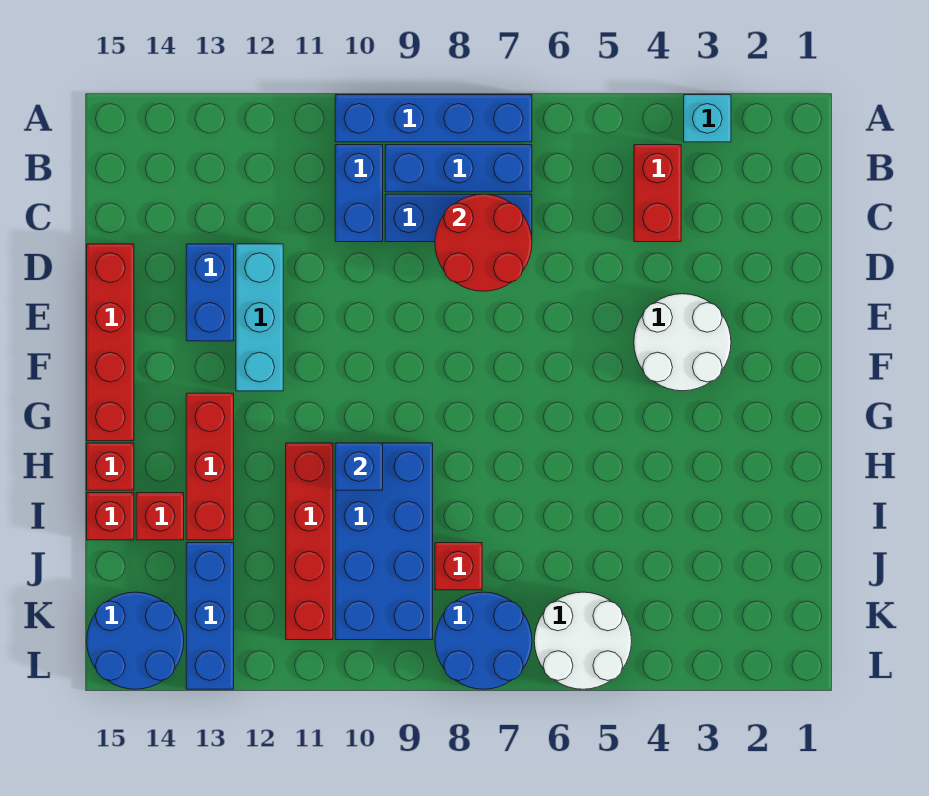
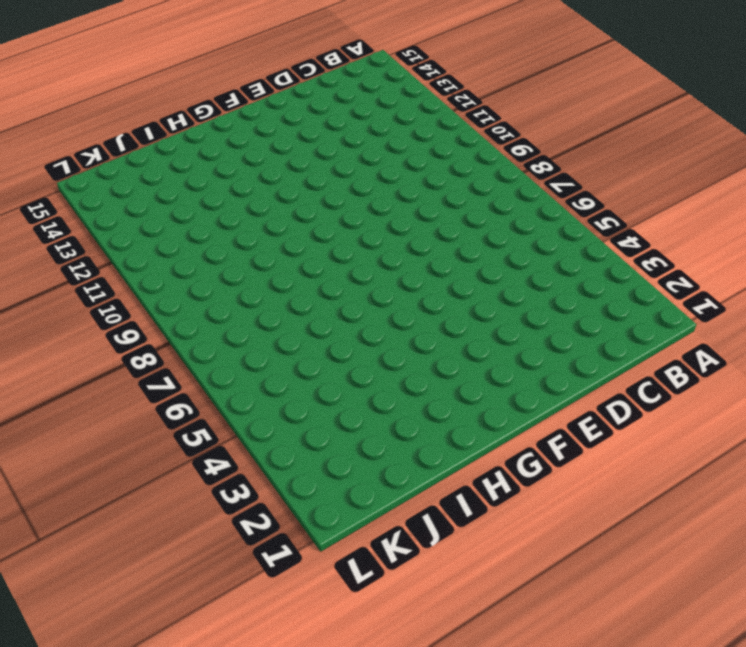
none -> cyan brick A3 level 1
none -> blue brick A7:A10 level 1
none -> red brick B4:C4 level 1

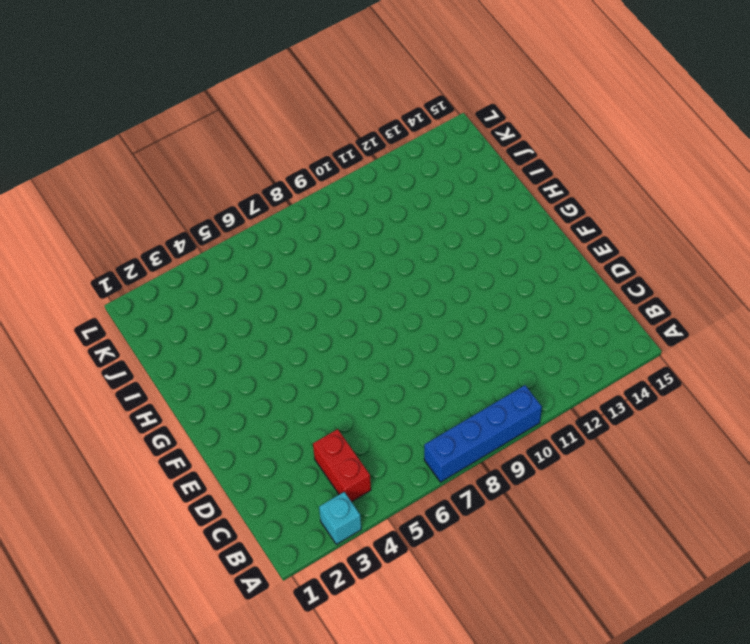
none -> blue brick B7:B9 level 1
none -> blue brick B10:C10 level 1
none -> blue brick C7:C9 level 1

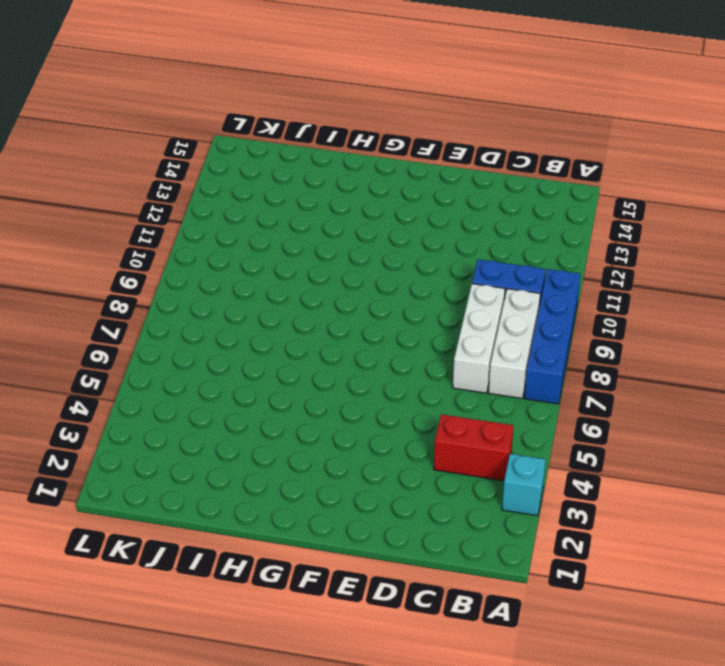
white brick B7:B9 level 1 -> blue brick B7:B9 level 1
white brick C7:C9 level 1 -> blue brick C7:C9 level 1
none -> cyan brick D12:F12 level 1
none -> blue brick D13:E13 level 1
none -> red brick D15:G15 level 1

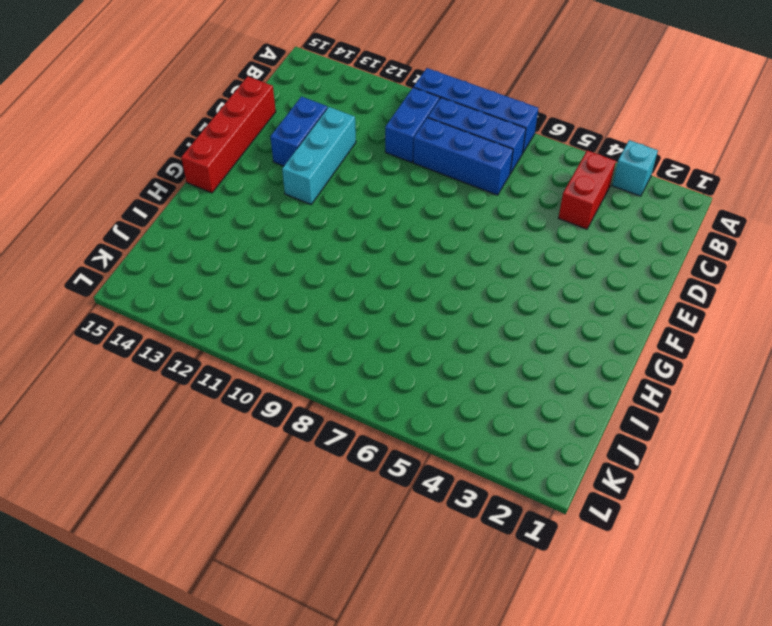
none -> white round brick E3:F4 level 1
none -> red brick G13:I13 level 1
none -> blue brick H9:K10 level 1

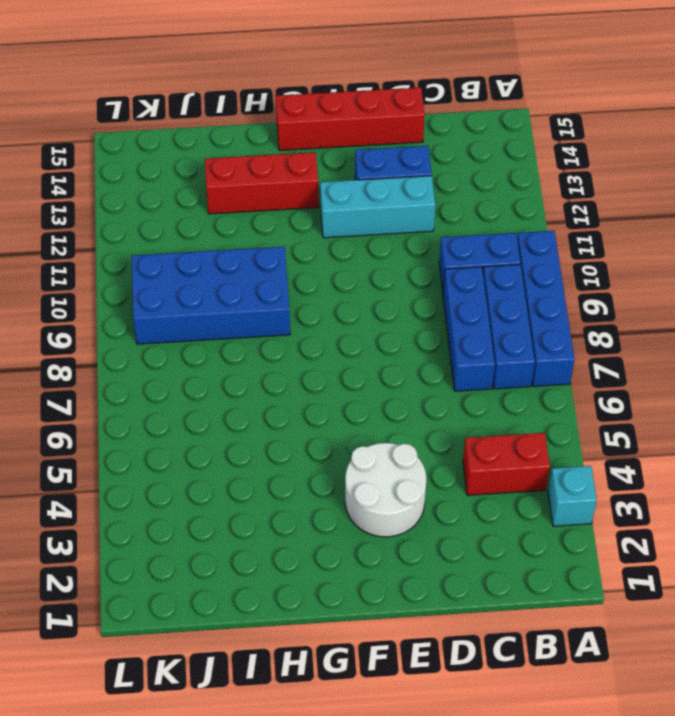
none -> red brick H11:K11 level 1
none -> red brick H15 level 1
none -> red brick I14 level 1

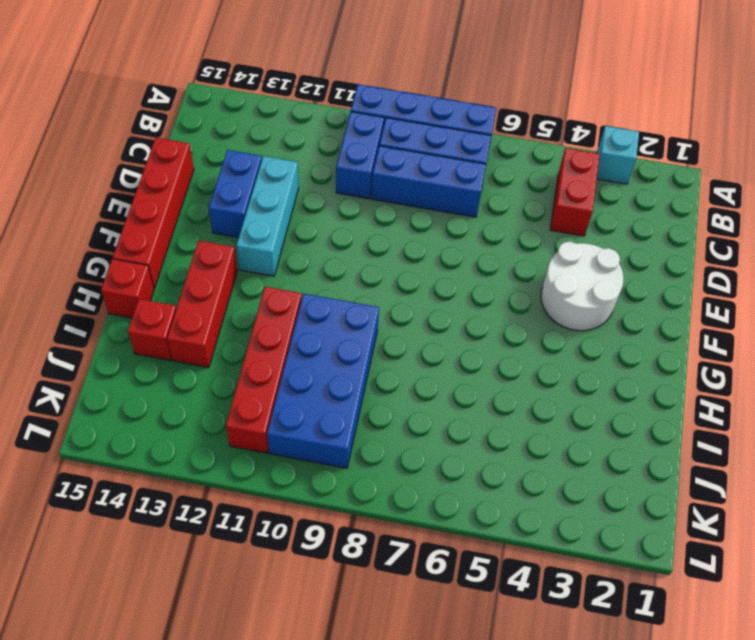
none -> red brick I15 level 1
none -> red brick J8 level 1
none -> blue brick J13:L13 level 1

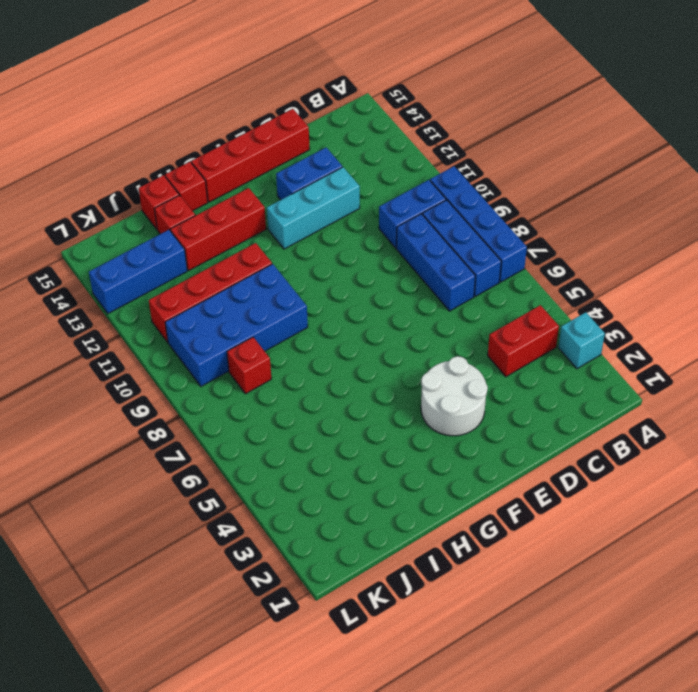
none -> white round brick K5:L6 level 1
none -> blue round brick K7:L8 level 1
none -> blue round brick K14:L15 level 1

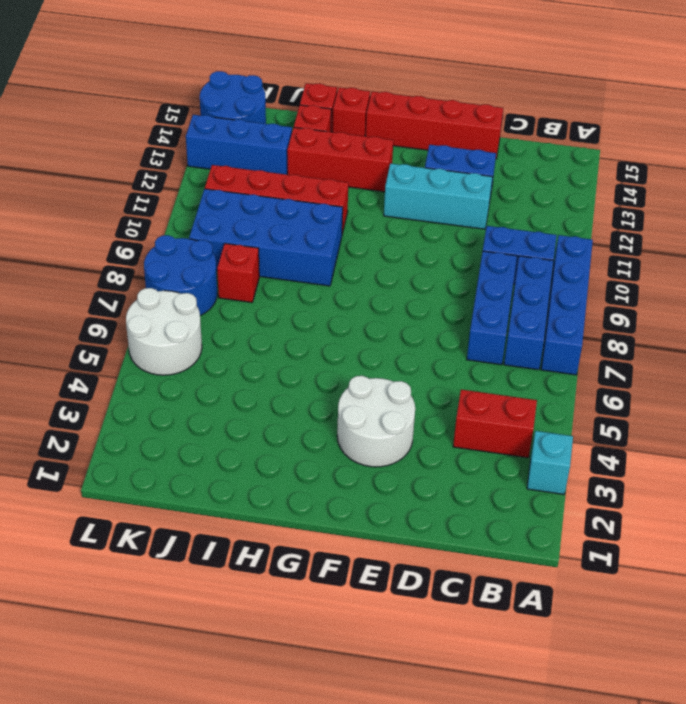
none -> red round brick C7:D8 level 2
none -> blue brick H10 level 2

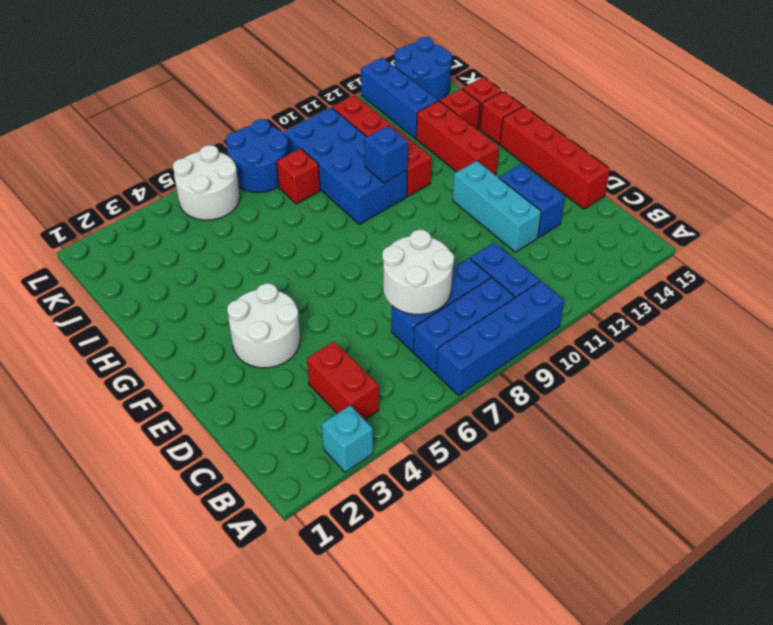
white round brick C7:D8 level 2 -> red round brick C7:D8 level 2

